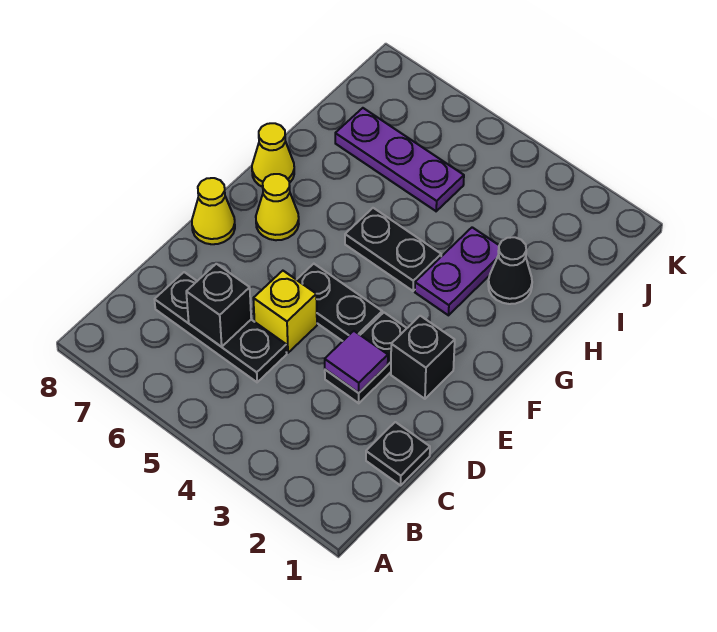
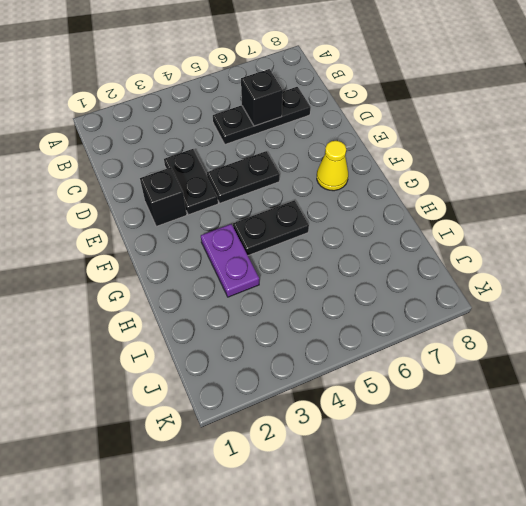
none -> black plate C1 level 1
none -> yellow brick D5 level 1
none -> yellow cone E8 level 1

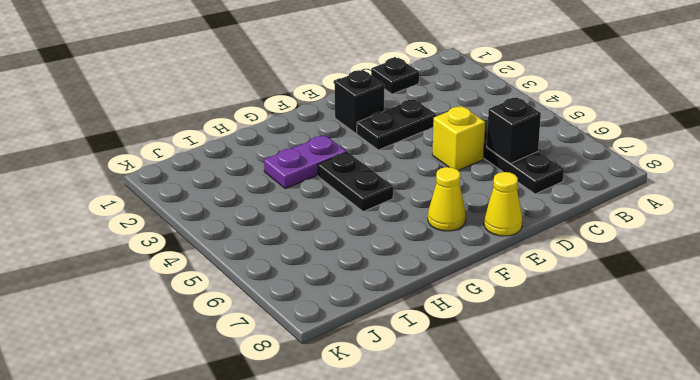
none -> black plate E4:E5 level 1
none -> yellow cone G8 level 1
none -> black cone H2 level 1

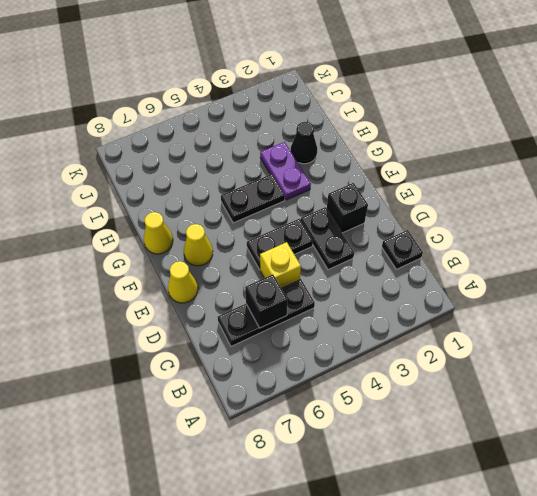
none -> purple plate I5:I7 level 1
none -> purple tile D3 level 2

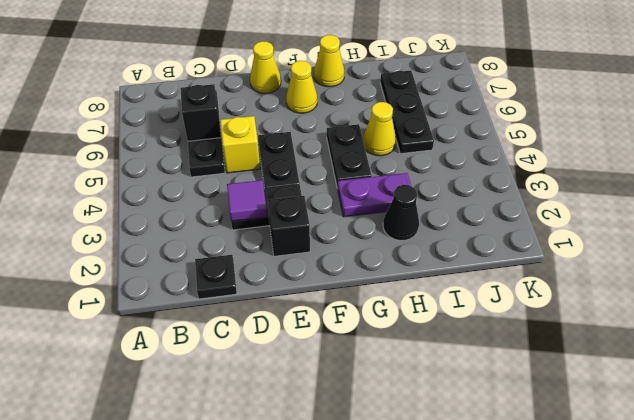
yellow cone H5 level 1 -> none
black plate I5:I7 level 1 -> purple plate I5:I7 level 1

